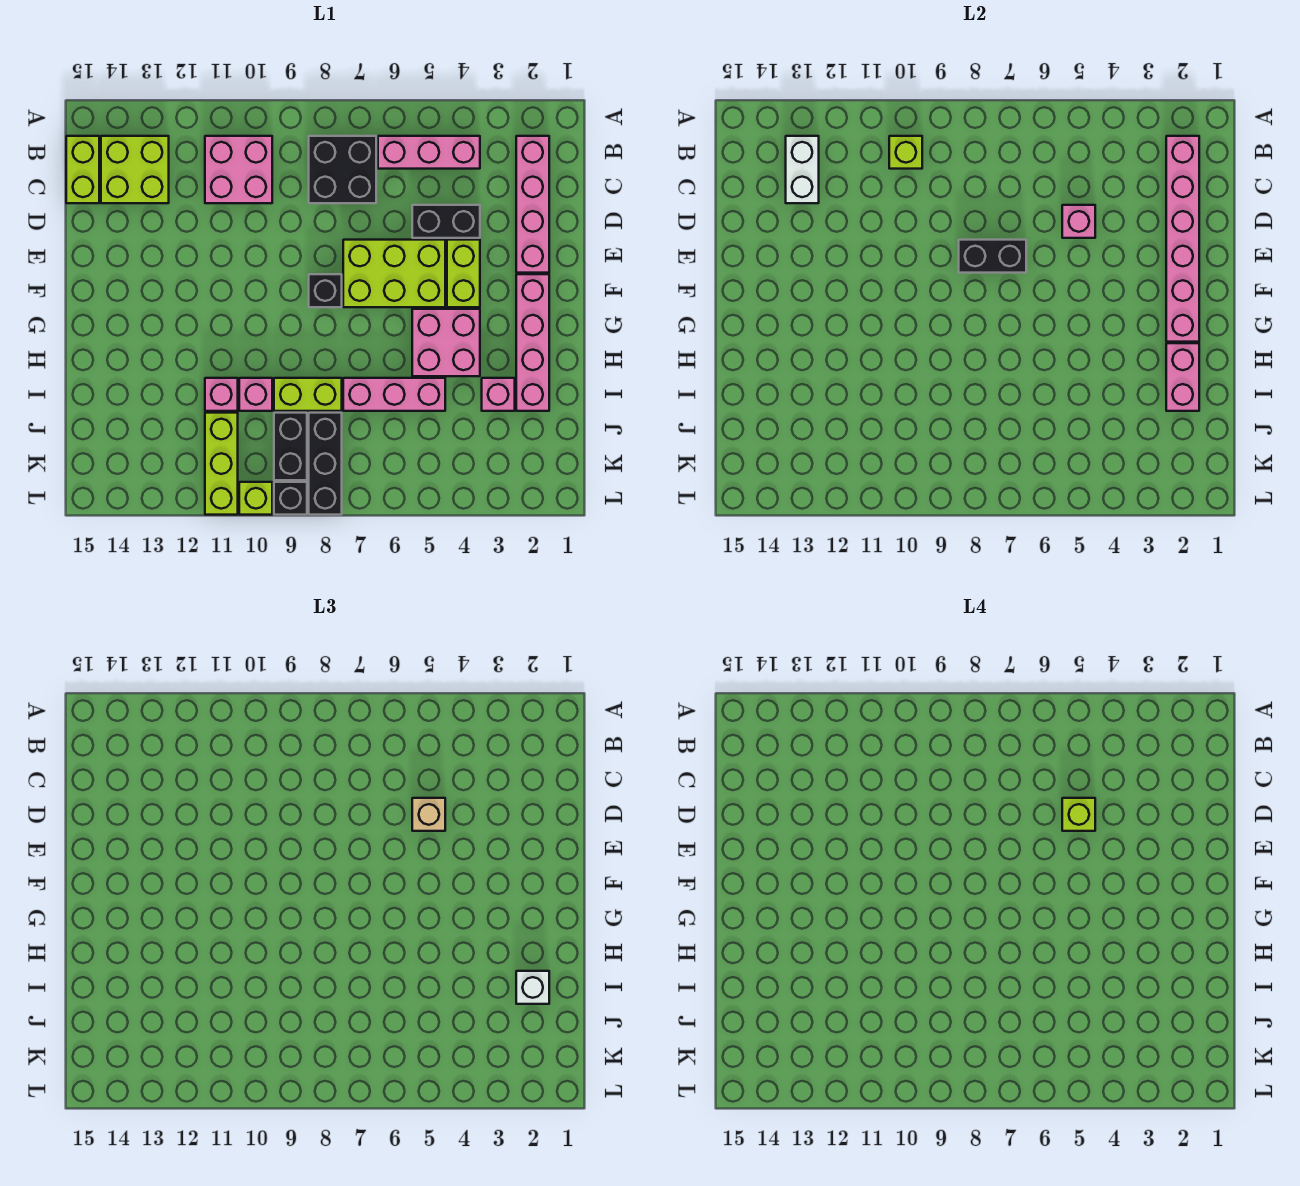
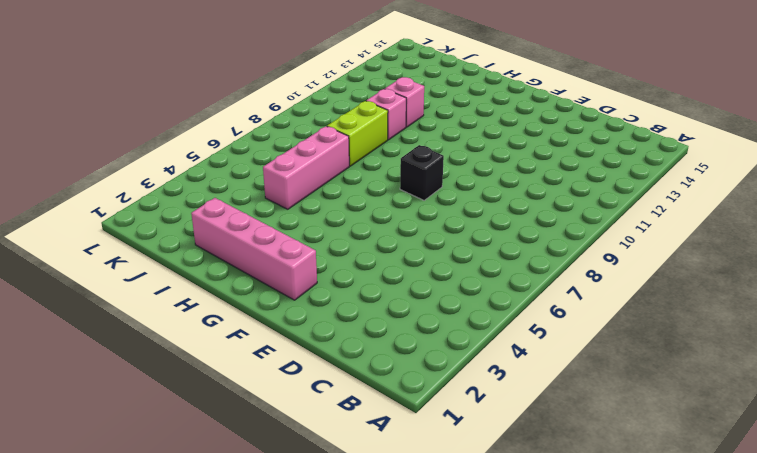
none -> pink brick B2:E2 level 1
none -> pink brick B4:B6 level 1
none -> black brick B7:C8 level 1
none -> pink brick B10:C11 level 1

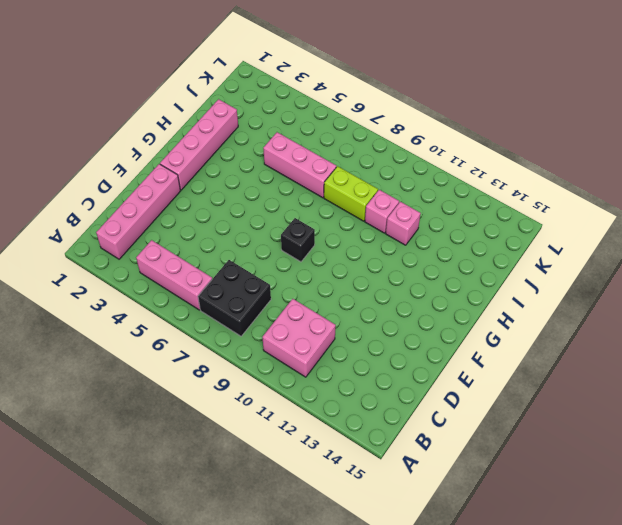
none -> lime brick B13:C14 level 1
none -> lime brick B15:C15 level 1
none -> black brick D4:D5 level 1
none -> lime brick E4:F4 level 1

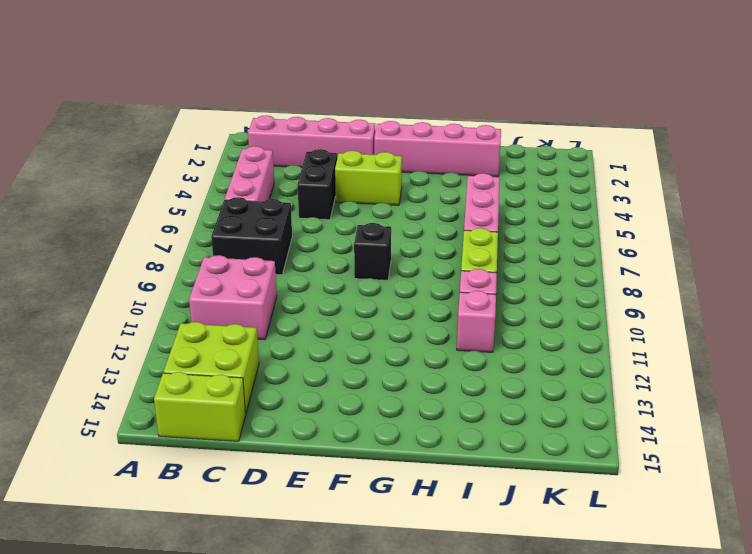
none -> lime brick E5:F7 level 1
none -> pink brick G4:H5 level 1
none -> pink brick I3 level 1
none -> black brick J8:L8 level 1

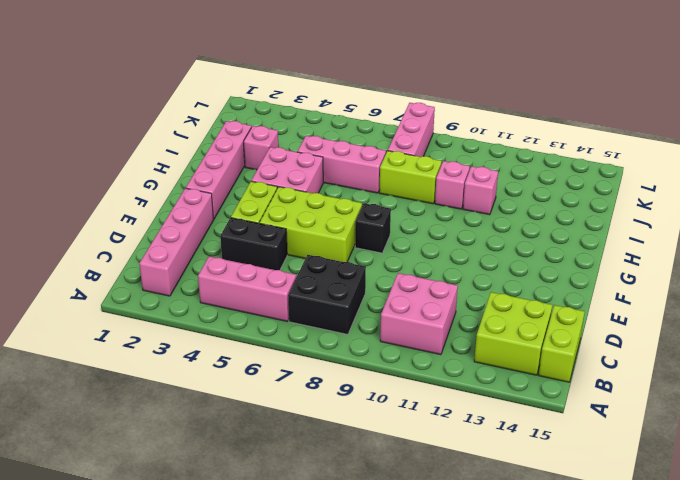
pink brick J8:L8 level 1 -> black brick J8:L8 level 1
none -> black brick J9:K9 level 1
none -> lime brick J11:L11 level 1
none -> black brick L9 level 1
none -> lime brick L10 level 1

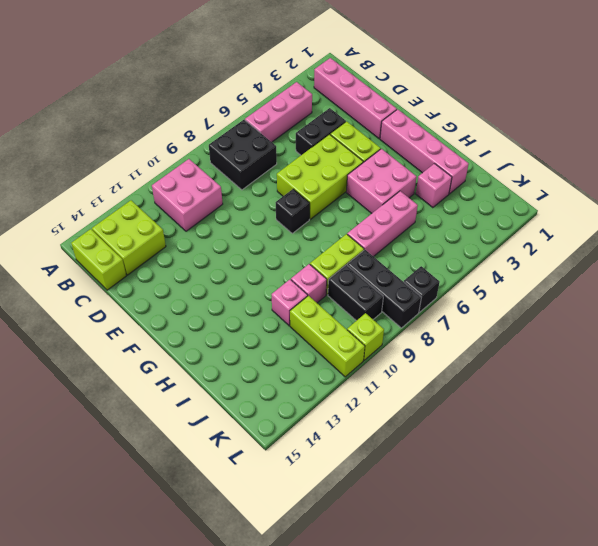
black brick L7 level 1 -> black brick L9 level 1
none -> pink brick B2:G2 level 2
none -> lime brick B10 level 2
none -> white brick B13:C13 level 2
none -> pink brick D5 level 2

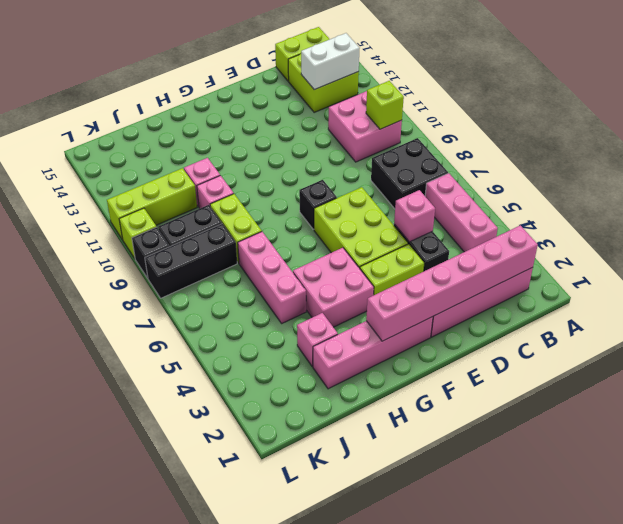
none -> black brick E7:E8 level 2
none -> pink brick H2:I2 level 2
none -> tan brick D5 level 3
none -> white brick I2 level 3

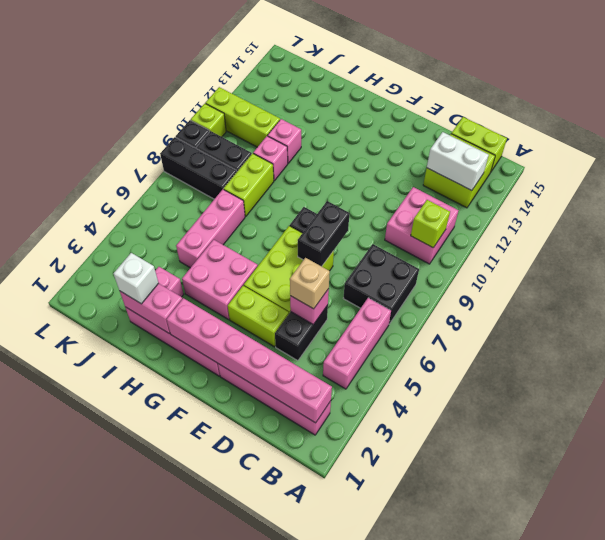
none -> lime brick D5 level 4

